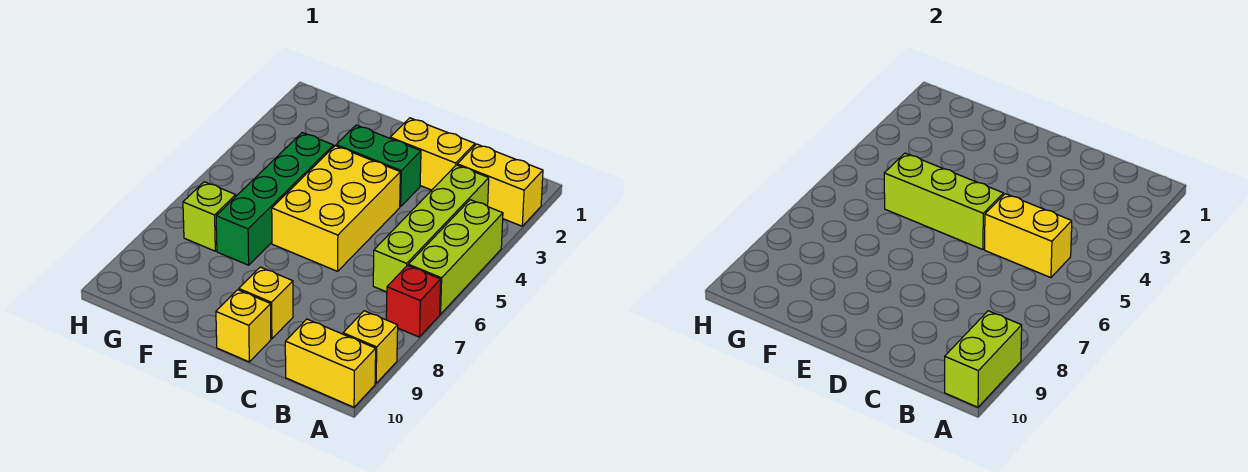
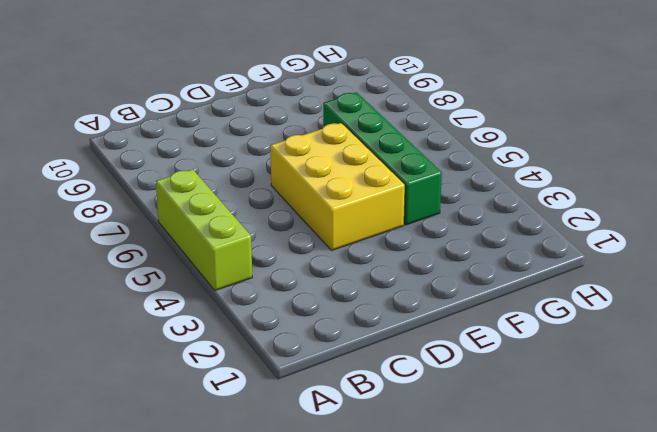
none -> yellow brick A2:B2 level 1
none -> red brick A7 level 1
none -> yellow brick A9 level 1

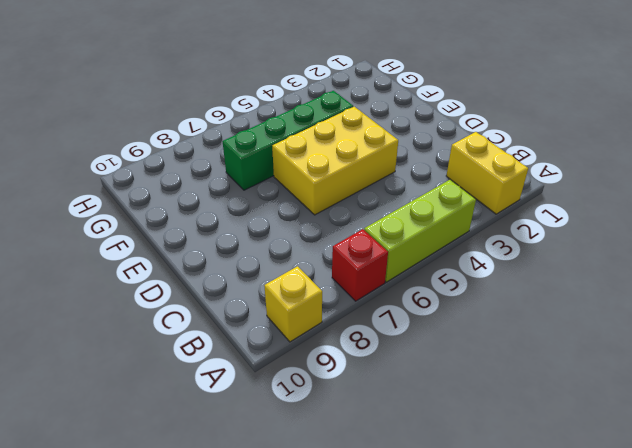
none -> yellow brick A10:B10 level 1
none -> lime brick B3:B6 level 1
none -> yellow brick C2:D2 level 1

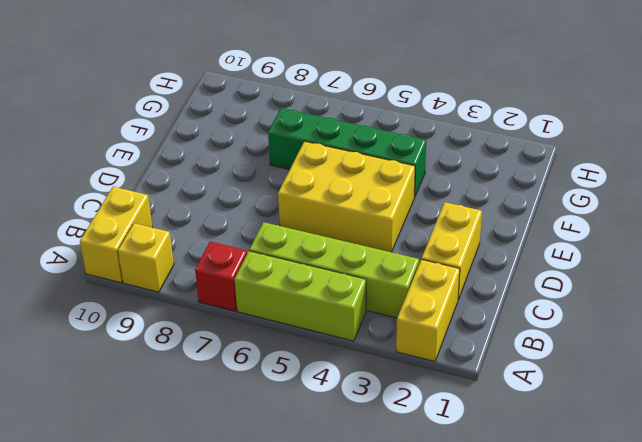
none -> green brick D3:E3 level 1
none -> yellow brick D9 level 1
none -> yellow brick D10 level 1

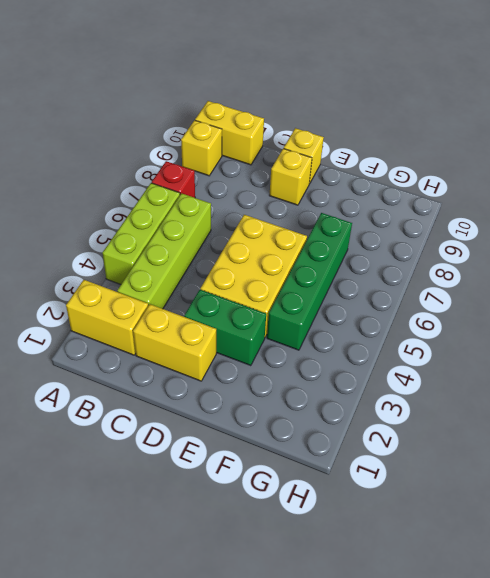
none -> lime brick G7 level 1
none -> lime brick A9:A10 level 2
none -> yellow brick B5:C5 level 2

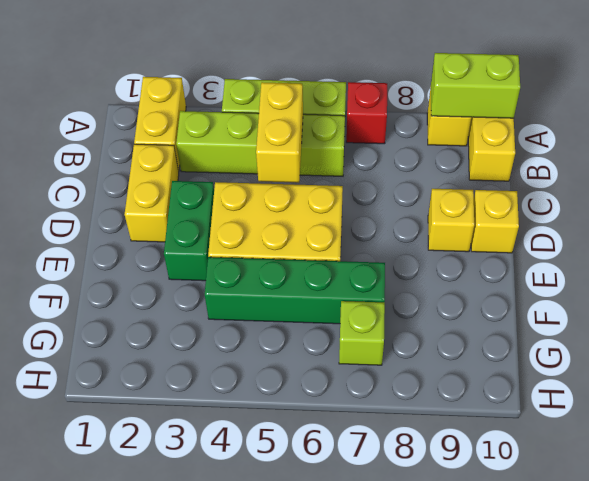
none -> lime brick D5:F5 level 2

